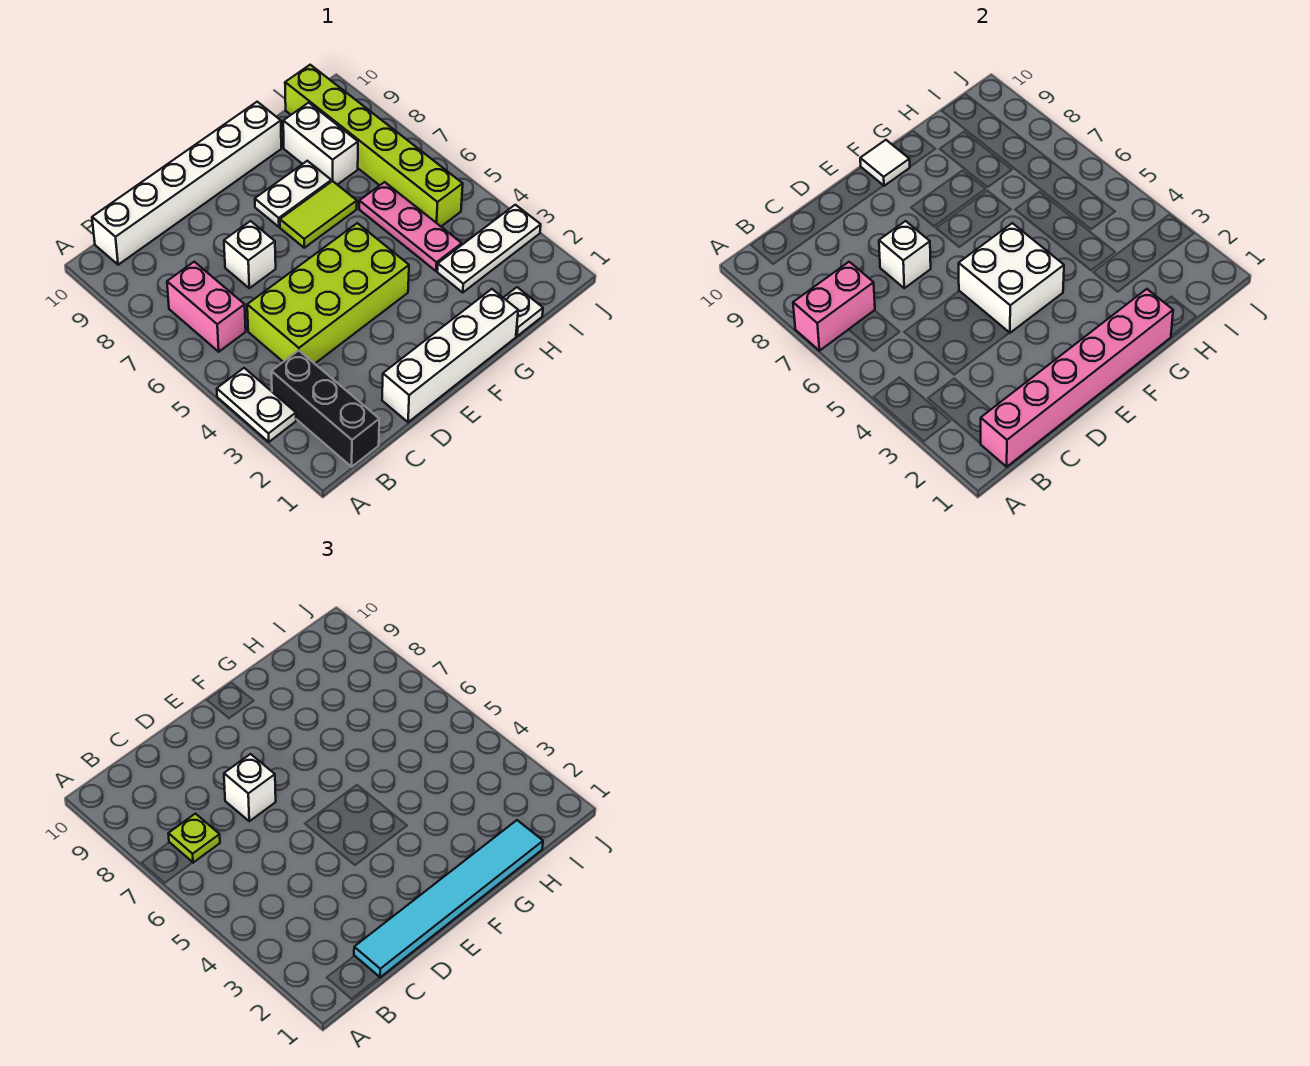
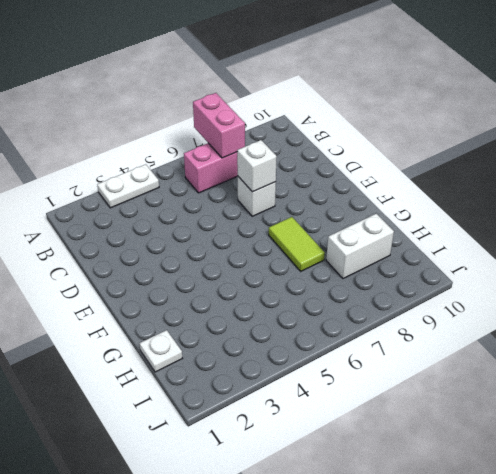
none -> black brick B1:B3 level 1
none -> white brick B10:G10 level 1
none -> lime brick C4:F5 level 1

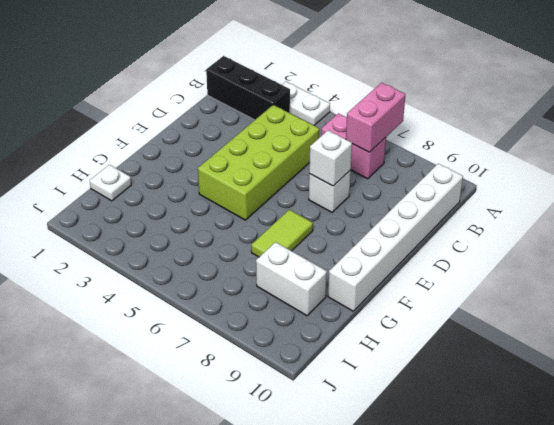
none -> white brick D1:G1 level 1
none -> white plate F8:G8 level 1
none -> white plate H3:J3 level 1

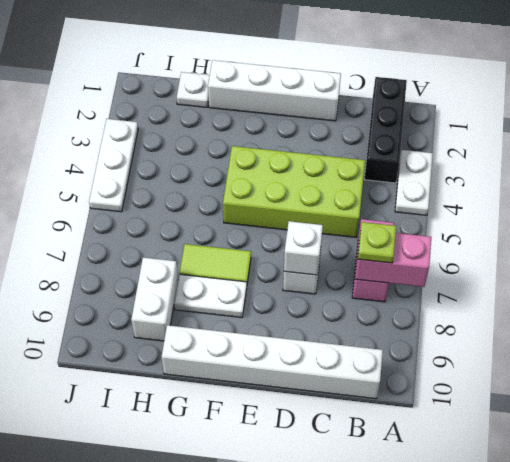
white plate J3:J5 level 1 -> white plate H3:J3 level 1
none -> pink plate H4:H6 level 1
none -> lime brick I5:I10 level 1
none -> pink brick B1:G1 level 2

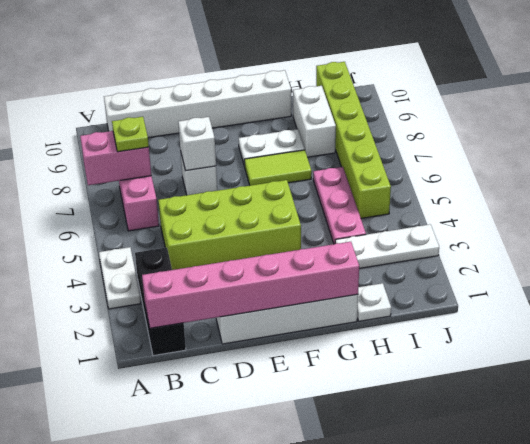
none -> white brick E4:F5 level 2
none -> white tile F10 level 2
none -> cyan tile C1:H1 level 3

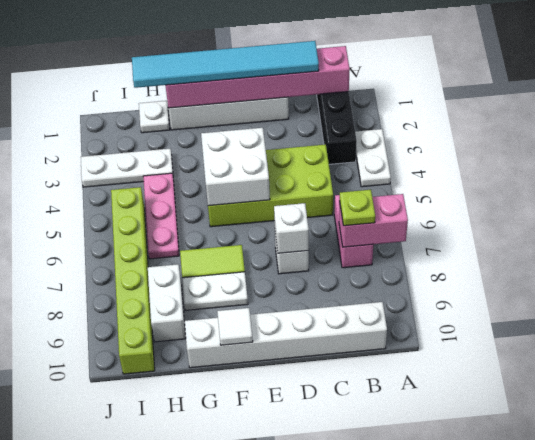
none -> white brick D7 level 3

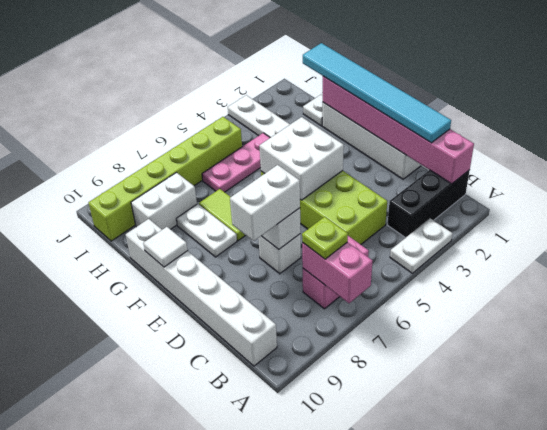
white brick D7:D8 level 3 -> white brick D7 level 3

